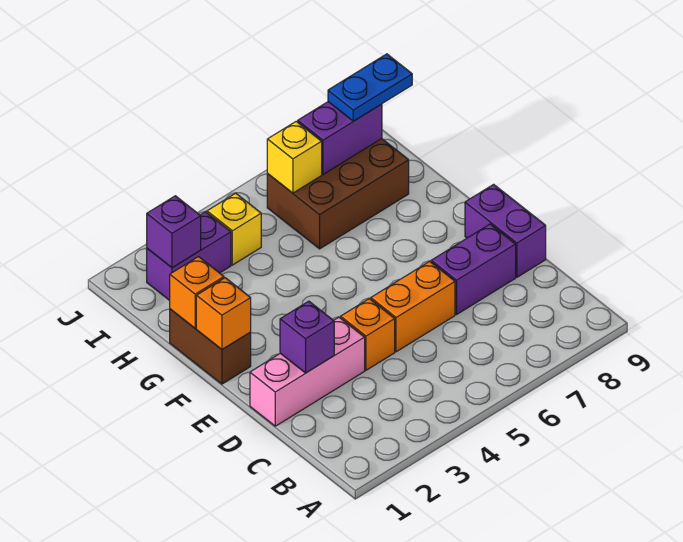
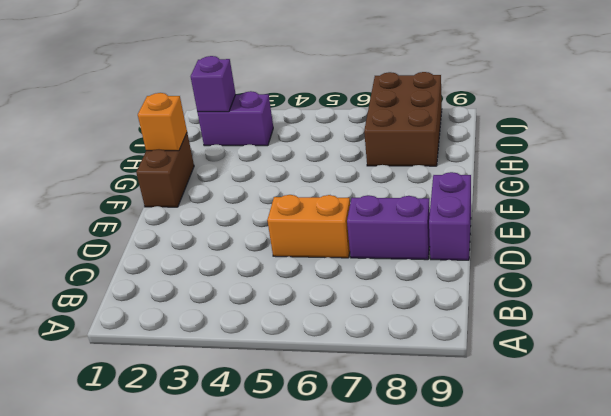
brown brick H7:J8 level 1 -> brown brick H6:I8 level 1
none -> pink brick D1:D3 level 1
none -> orange brick D4 level 1
none -> yellow brick I4 level 1

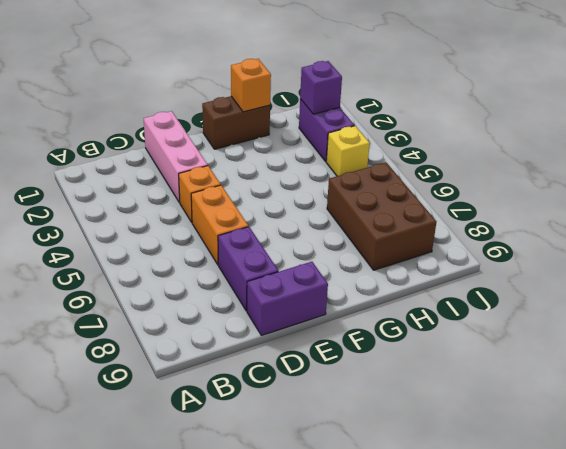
none -> purple brick D2 level 2
none -> orange brick F1 level 2
none -> yellow brick I6 level 2

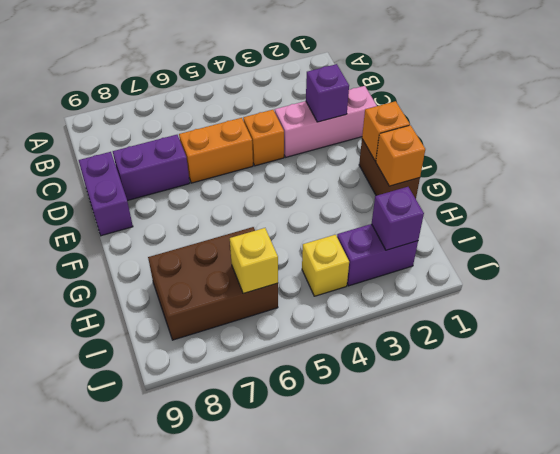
none -> purple brick I7:I8 level 2
none -> blue plate I8:I9 level 3

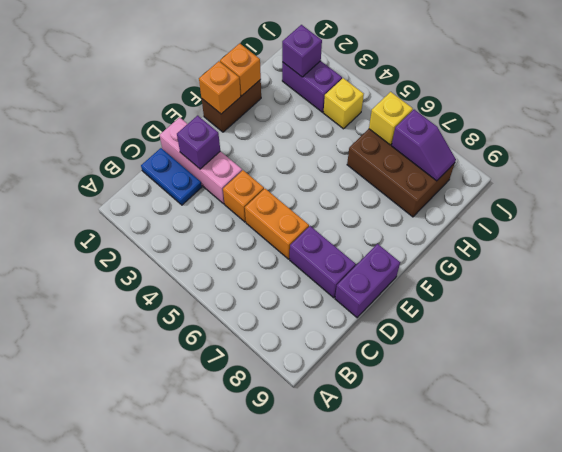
blue plate C1:C2 level 1 -> blue plate I8:I9 level 3
purple slope I7:I8 level 2 top 7 -> purple brick I7:I8 level 2

